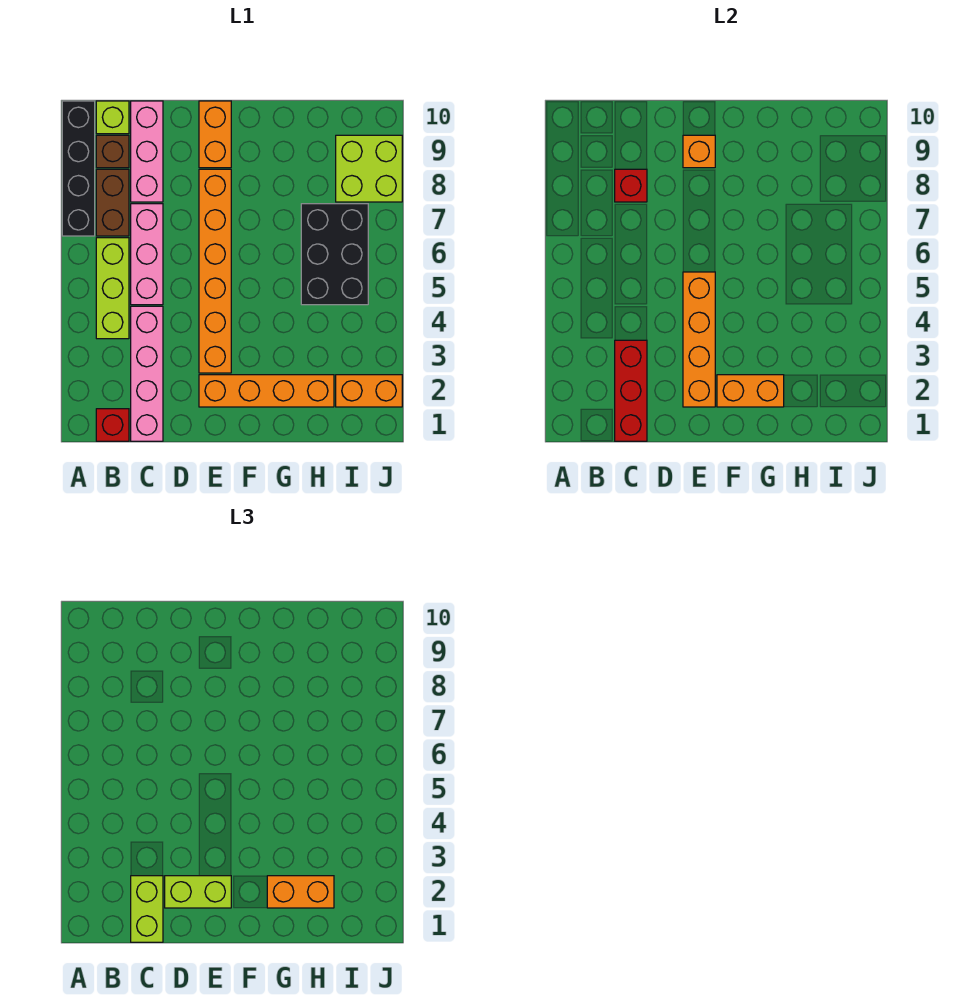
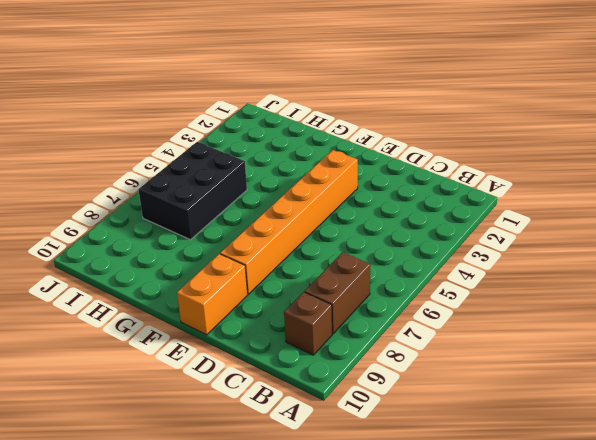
none -> black brick A7:A10 level 1
none -> red brick B1 level 1
none -> lime brick B4:B6 level 1

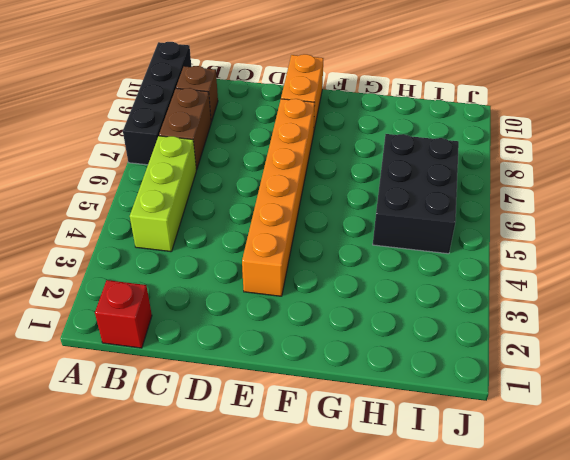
none -> lime brick B10 level 1
none -> pink brick C1:C4 level 1
none -> pink brick C5:C7 level 1

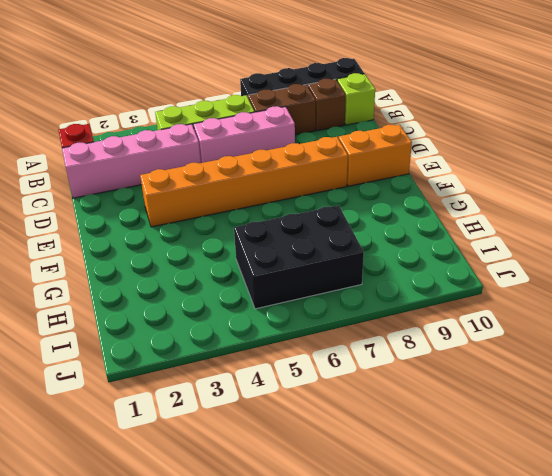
none -> pink brick C8:C10 level 1
none -> orange brick E2:H2 level 1
none -> orange brick I2:J2 level 1

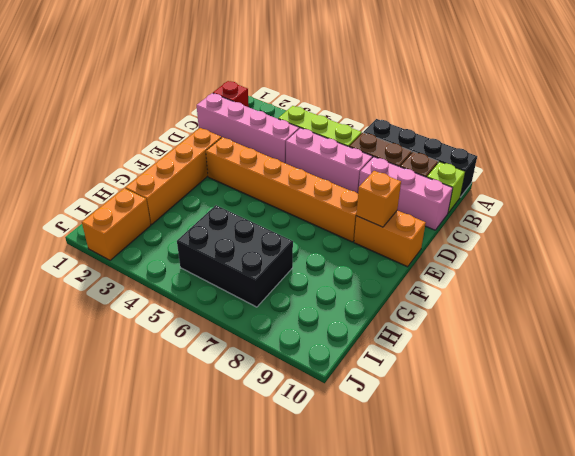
none -> lime brick I8:J9 level 1
none -> red brick C1:C3 level 2
none -> red brick C8 level 2

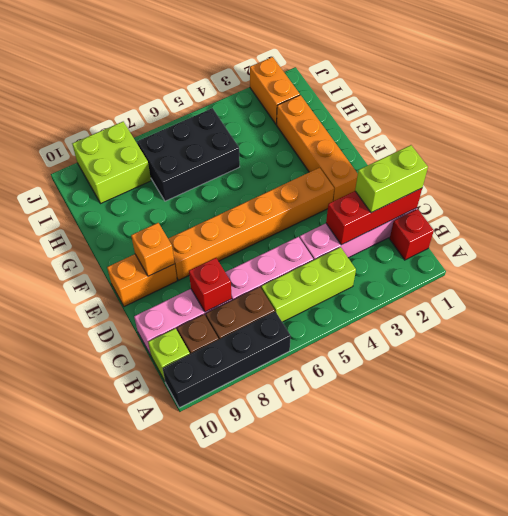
none -> orange brick E2:E5 level 2
none -> orange brick F2:G2 level 2
none -> lime brick D2:E2 level 3

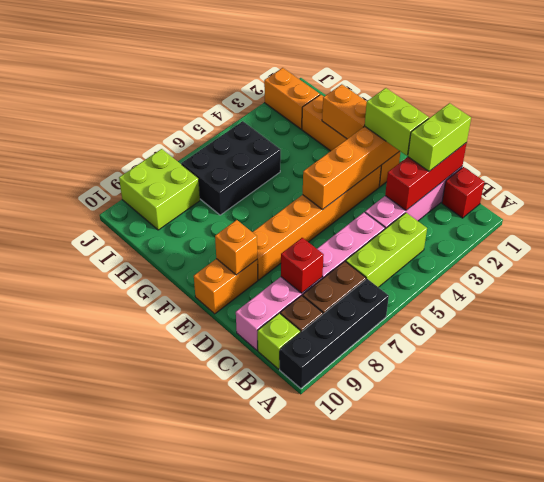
none -> orange brick G2:H2 level 3

